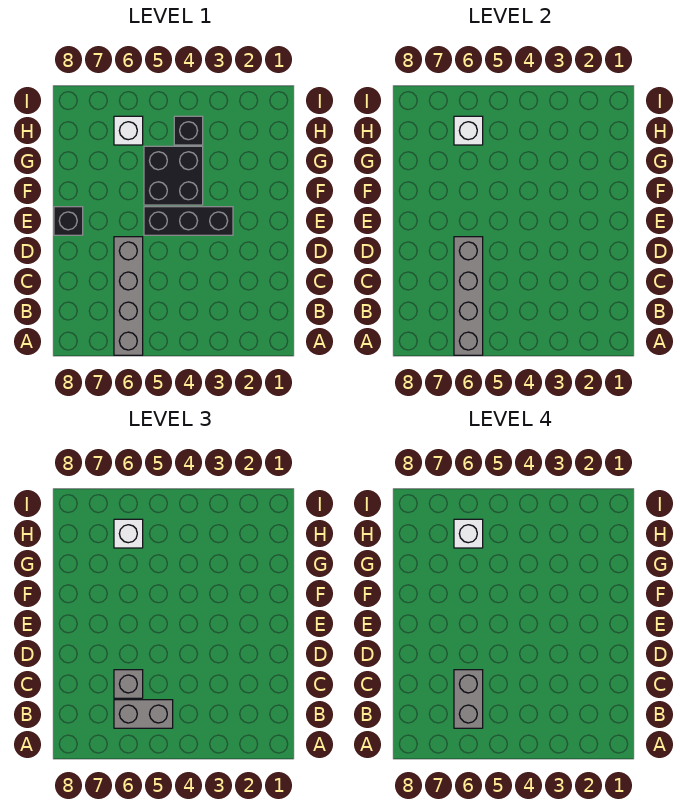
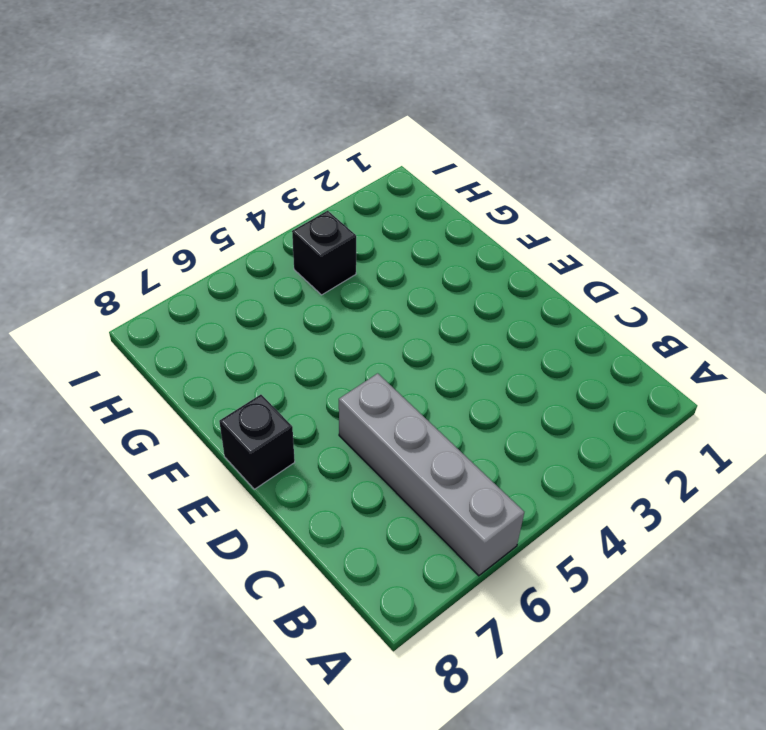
none -> black brick E3:E5 level 1
none -> black brick F4:G5 level 1
none -> white brick H6 level 1

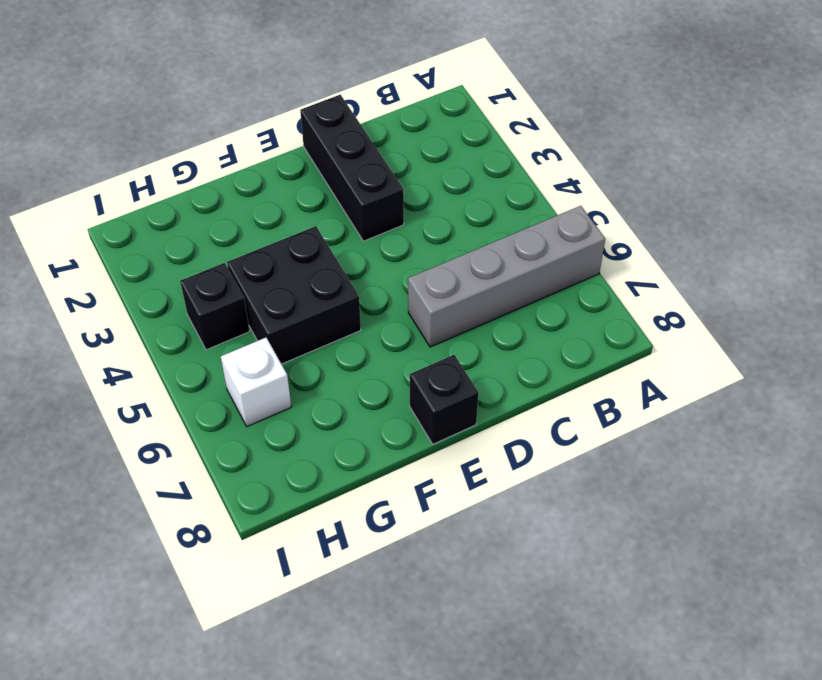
black brick D1:D3 level 1 -> black brick E3:E5 level 1
none -> grey brick A6:D6 level 2
none -> white brick H6 level 2
none -> grey brick B5:B6 level 3

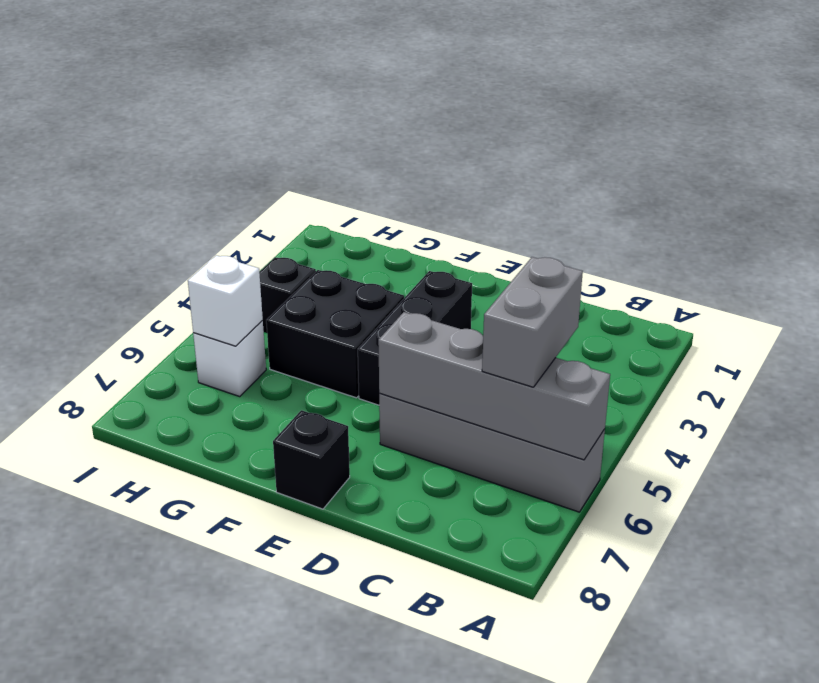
none -> grey brick C6 level 3
none -> white brick H6 level 3
none -> grey brick B6:C6 level 4

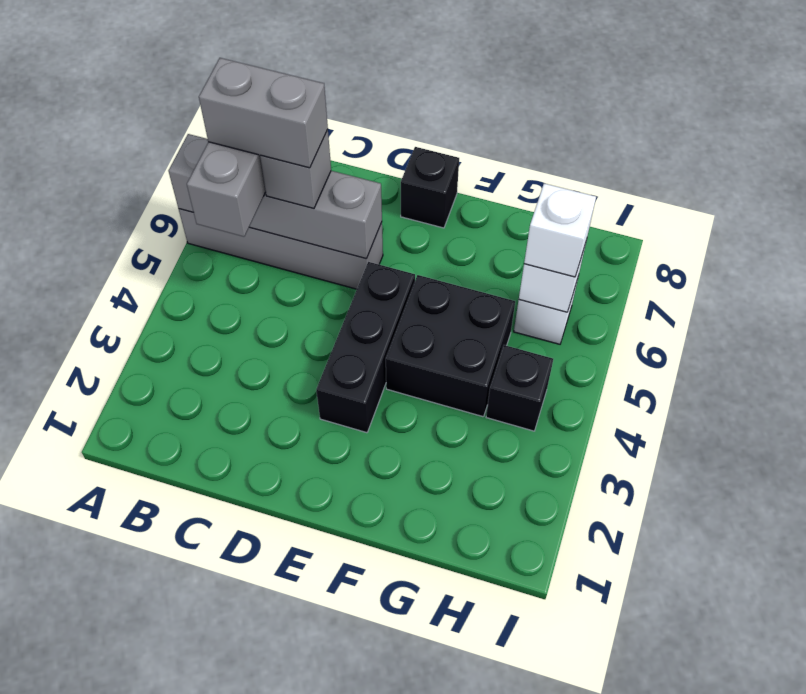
none -> white brick H6 level 4

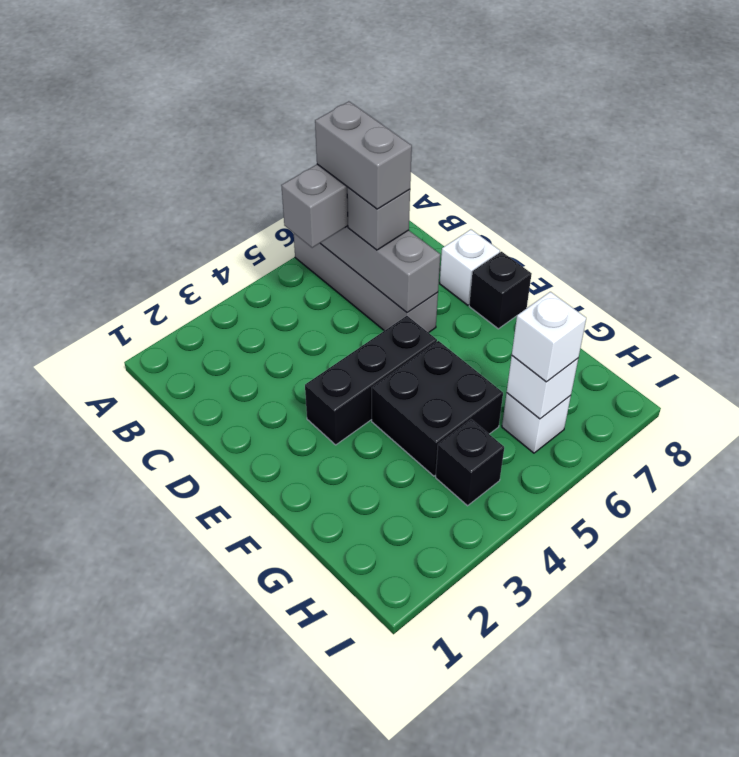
white brick D8 level 1 -> white brick H6 level 4

